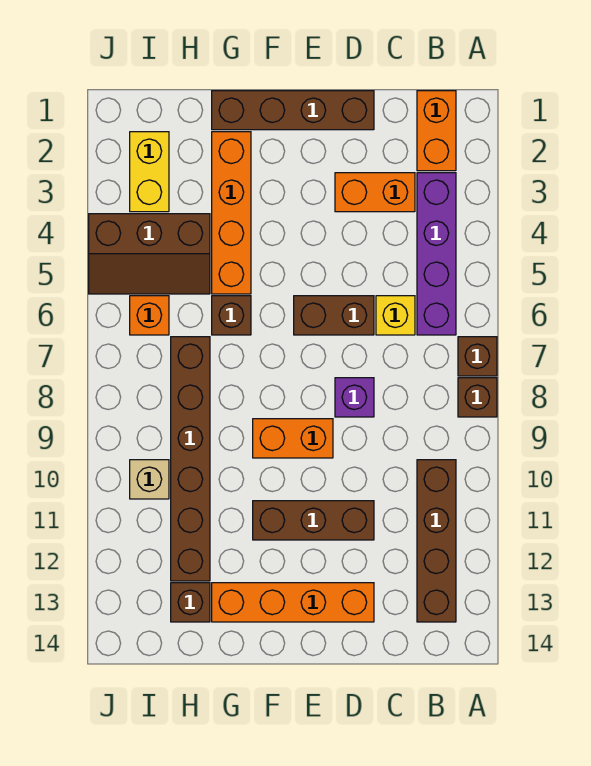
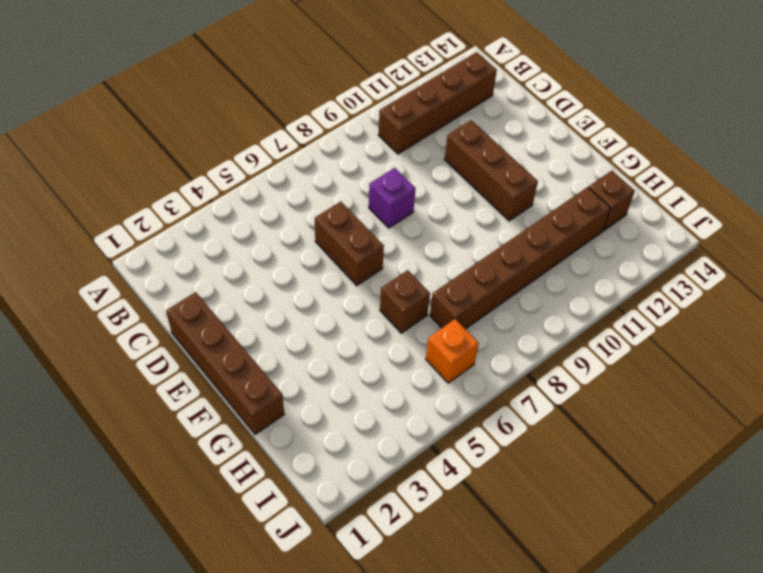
none -> brown brick A7 level 1
none -> brown brick A8 level 1
none -> orange brick B1:B2 level 1

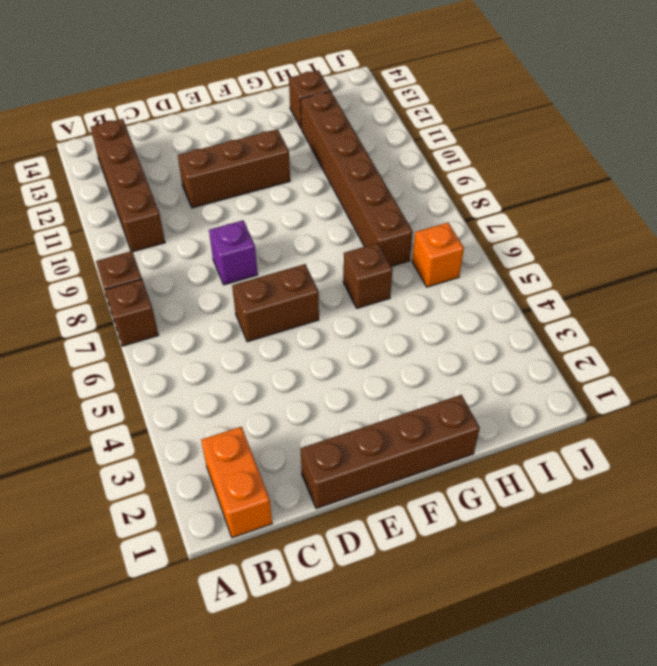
none -> purple brick B3:B6 level 1
none -> orange brick C3:D3 level 1
none -> yellow brick C6 level 1

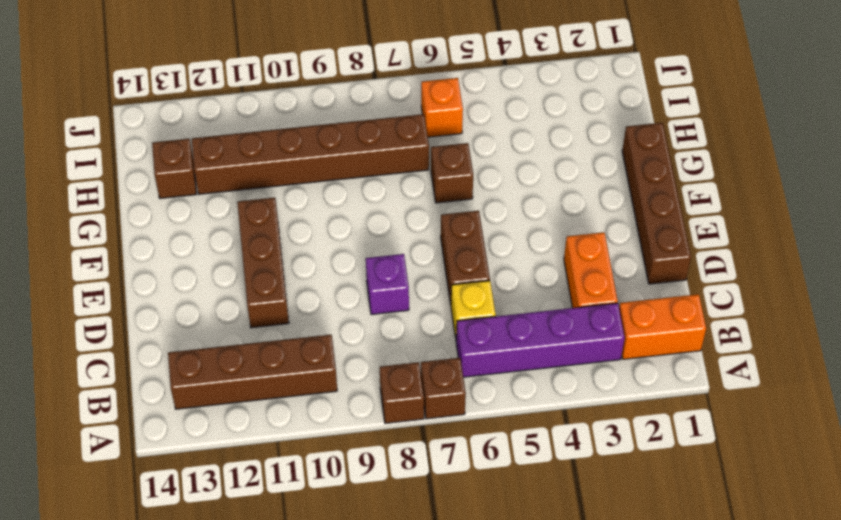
none -> orange brick D13:G13 level 1
none -> orange brick E9:F9 level 1
none -> orange brick G2:G5 level 1

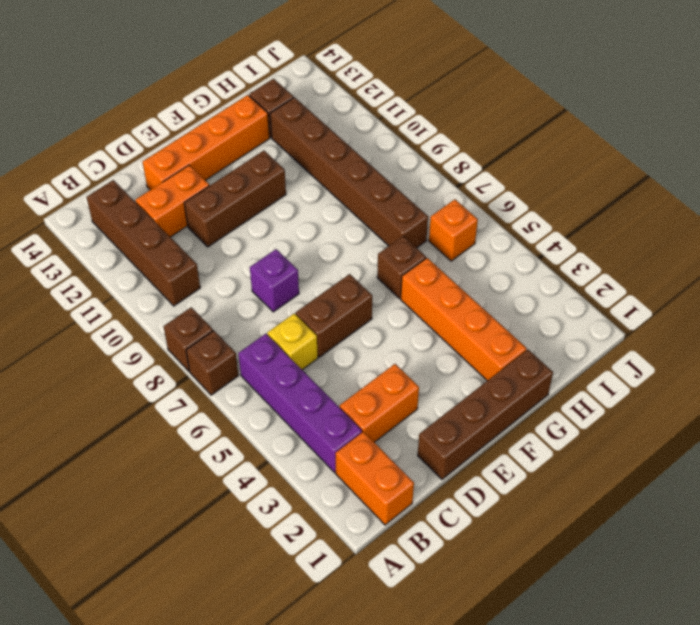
orange brick C12:D12 level 1 -> orange brick E9:F9 level 1
none -> brown slope H4:J5 level 1 top 4
none -> yellow brick I2:I3 level 1
none -> tan brick I10 level 1

